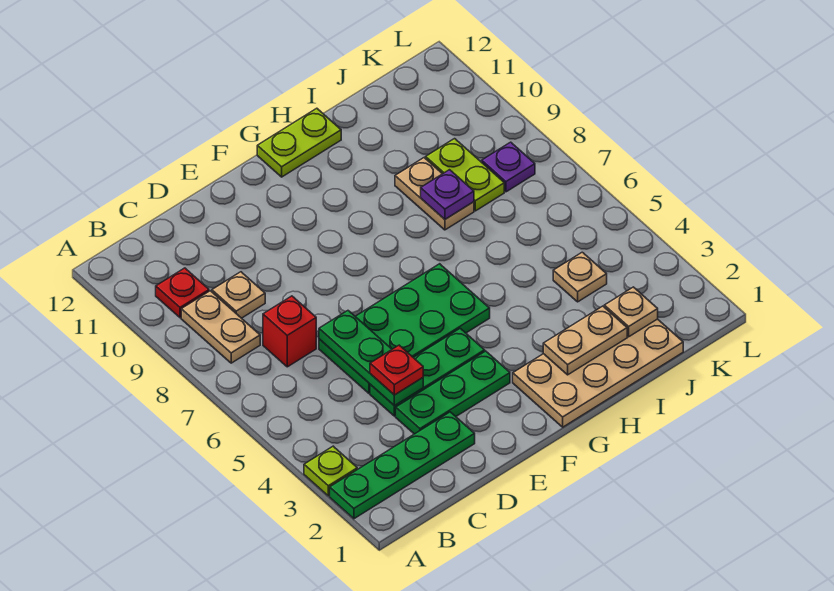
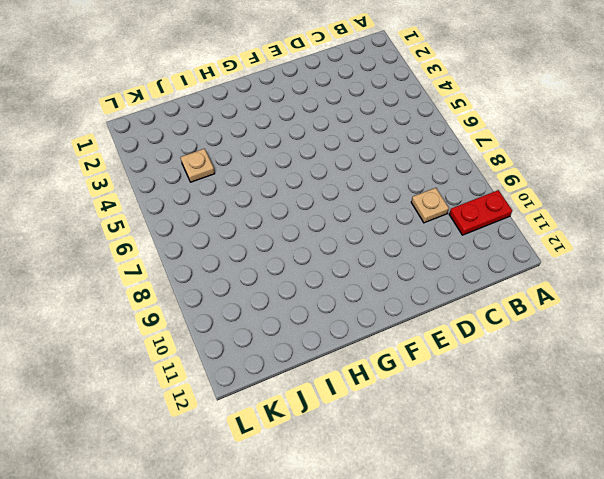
red plate A10:B10 level 1 -> red plate B10 level 1
none -> green plate A2:D2 level 1
none -> lime plate A3 level 1
none -> tan plate B8:B9 level 1

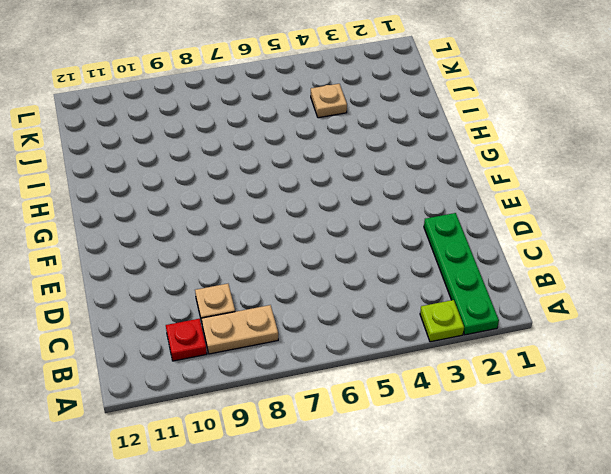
none -> red brick C7 level 1
none -> green plate D3:F3 level 1
none -> green plate D4:F4 level 1

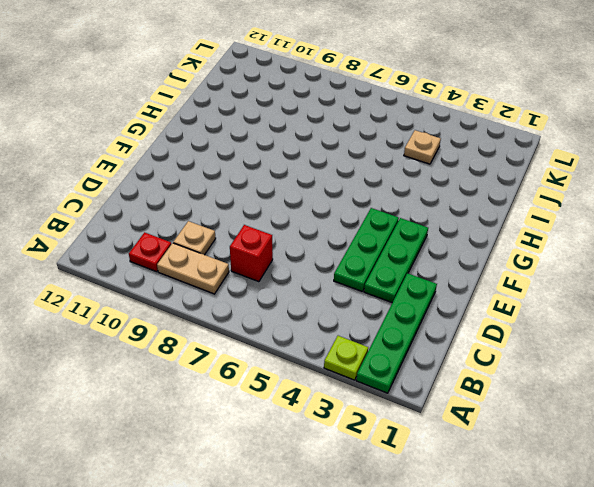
none -> green plate D5:G6 level 1
none -> tan plate G1:J2 level 1
none -> lime plate G12:H12 level 1

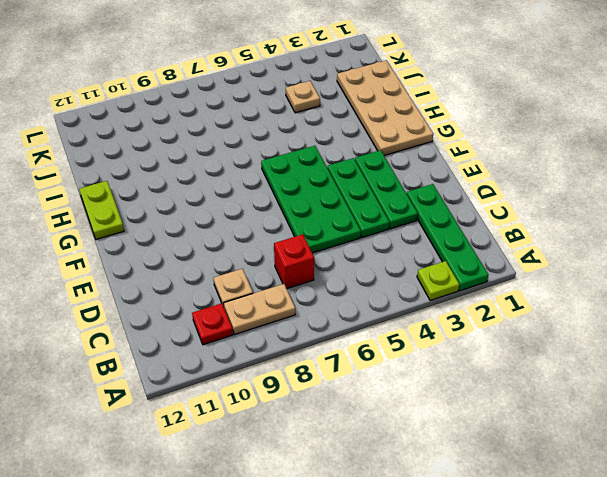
none -> tan plate I8:I9 level 1
none -> lime plate J8:J9 level 1
none -> purple plate K8 level 1

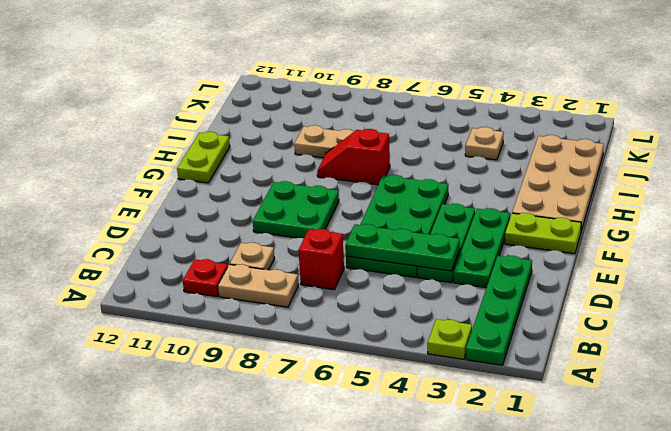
green plate E8:F9 level 1 -> none
lime plate F1:F2 level 1 -> lime plate J8:J9 level 1
red slope H7:H8 level 1 top 7 -> none
none -> purple plate K8 level 1
none -> tan plate H2:I2 level 2
none -> purple plate I8 level 2

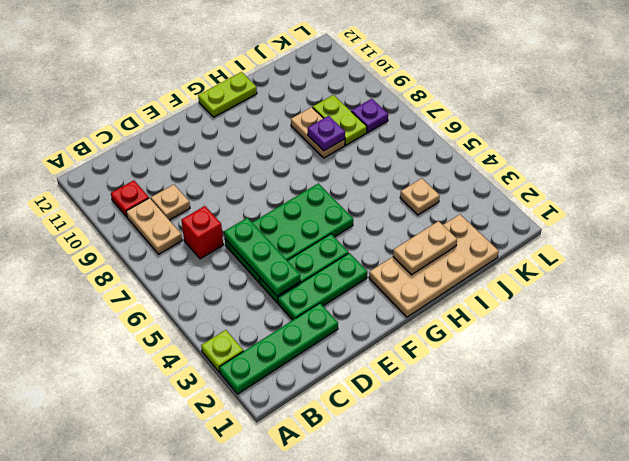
none -> tan plate J2 level 2
none -> red plate D4 level 3

